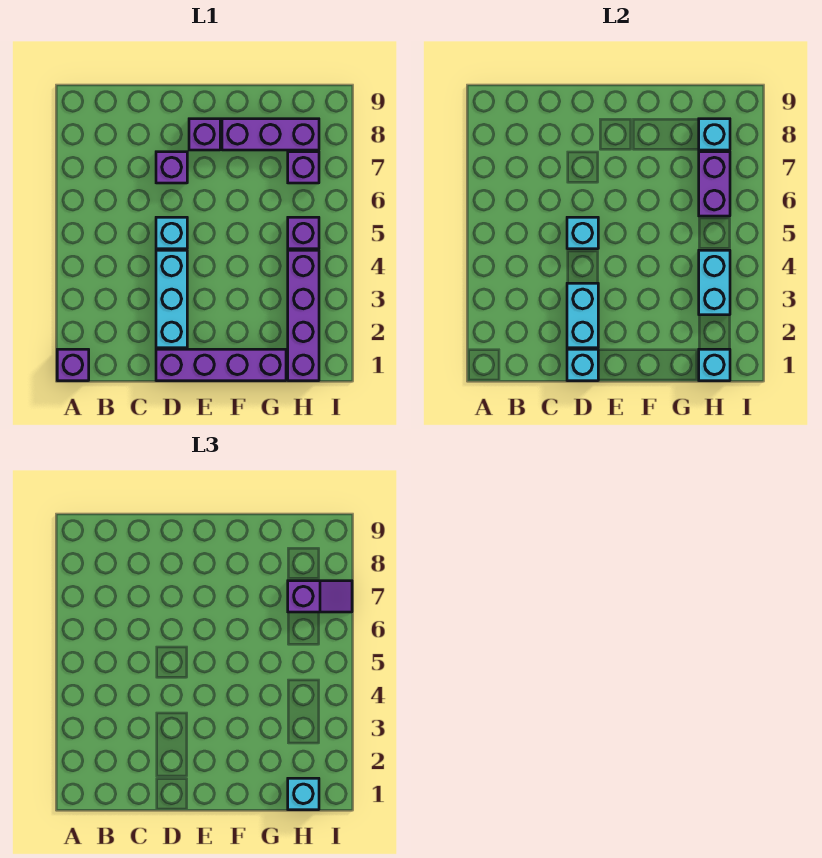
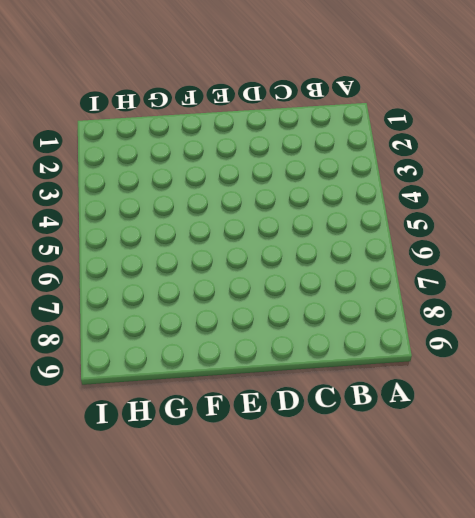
none -> purple brick A1 level 1
none -> purple brick D1:G1 level 1
none -> cyan brick D2:D4 level 1

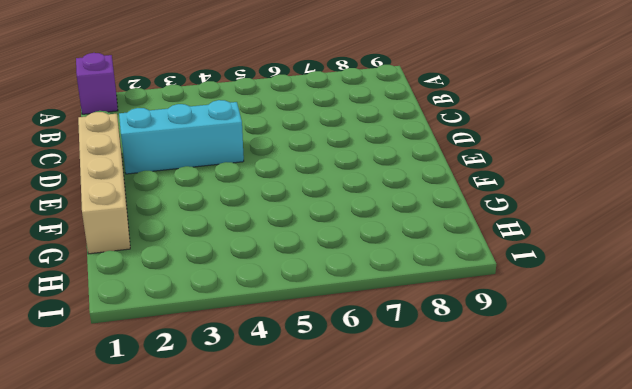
tan brick D1:G1 level 1 -> purple brick D1:G1 level 1
none -> cyan brick D5 level 1
none -> purple brick D7 level 1
none -> purple brick E8 level 1

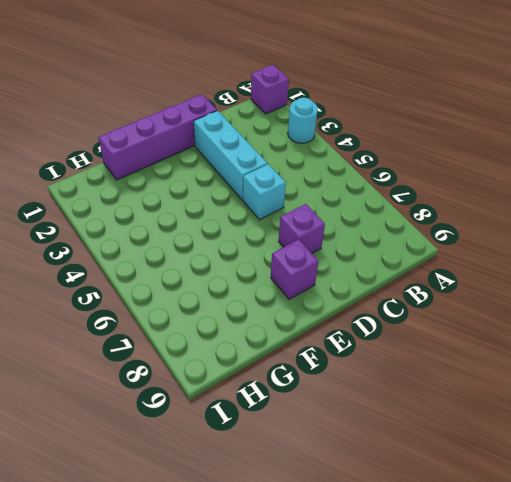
cyan round brick A3 level 1 -> none
none -> purple brick F8:H8 level 1
none -> purple brick H1:H4 level 1
none -> purple brick H5 level 1

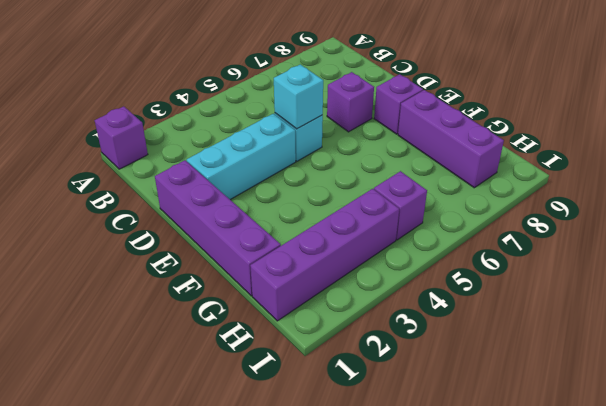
none -> purple brick H7 level 1
none -> cyan brick D1 level 2
none -> cyan brick D2:D3 level 2

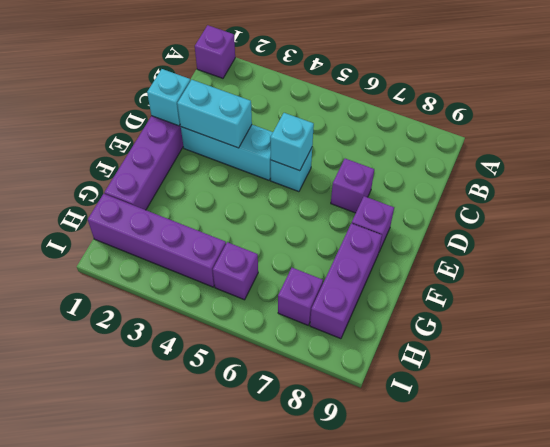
none -> cyan brick H1 level 2
none -> cyan brick H3:H4 level 2
none -> purple brick H6:H7 level 2

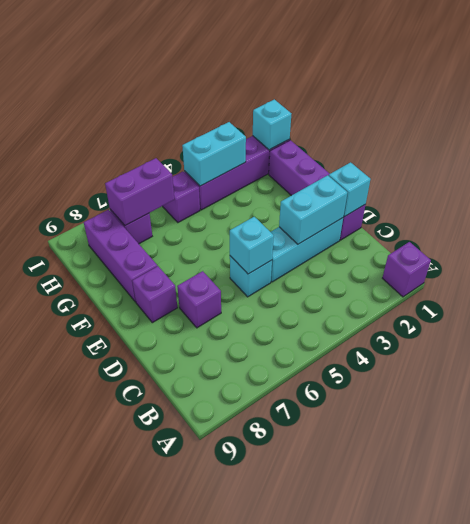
none -> cyan brick H8 level 2
none -> cyan brick H1 level 3
none -> purple slope H7:I7 level 3 top H

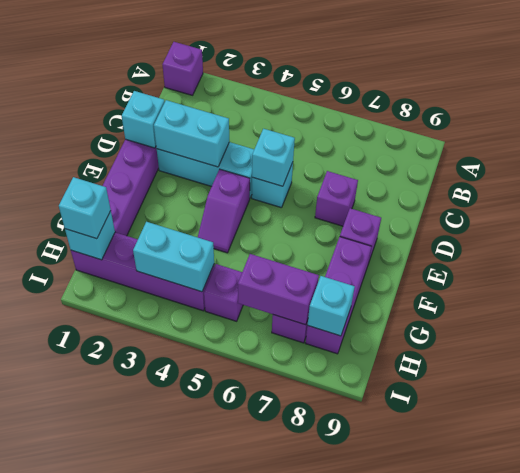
purple slope E4:F4 level 1 top E -> purple slope H7:I7 level 3 top H

